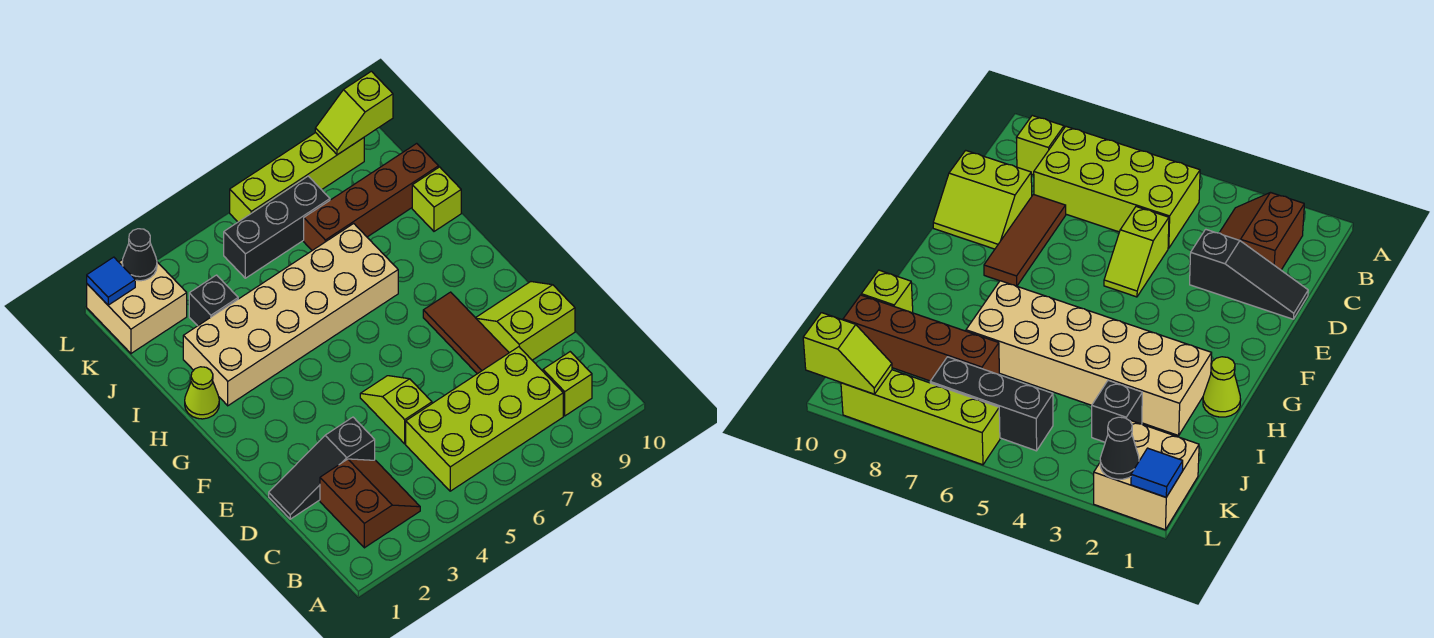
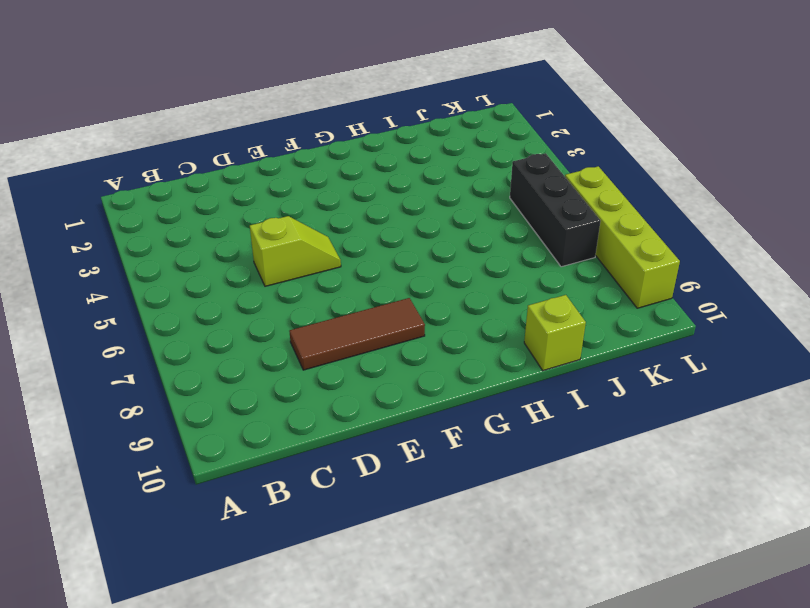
none -> brown slope B2:C3 level 1 top 2
none -> lime brick B5:C8 level 1
none -> lime brick B9 level 1

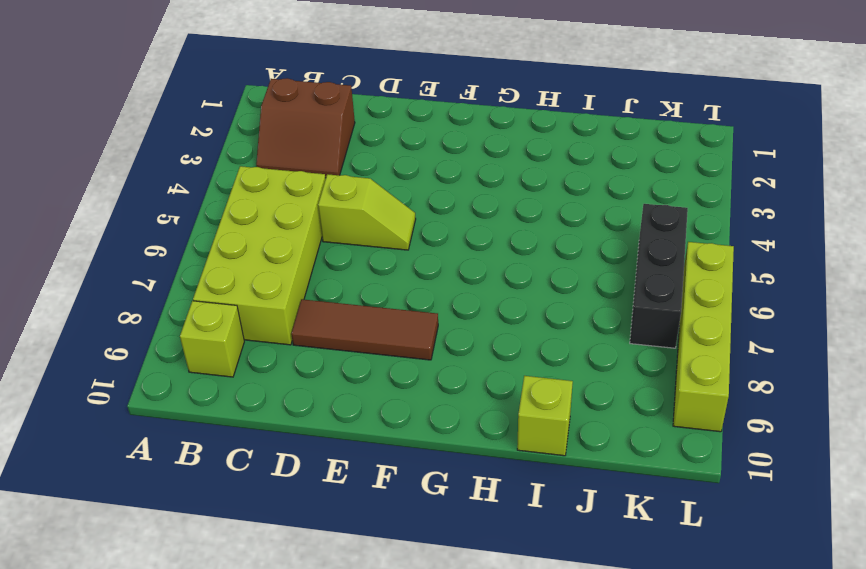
none -> black slope D1:D3 level 1 top 3
none -> lime slope D9:E10 level 1 top D
none -> lime cone H1 level 1

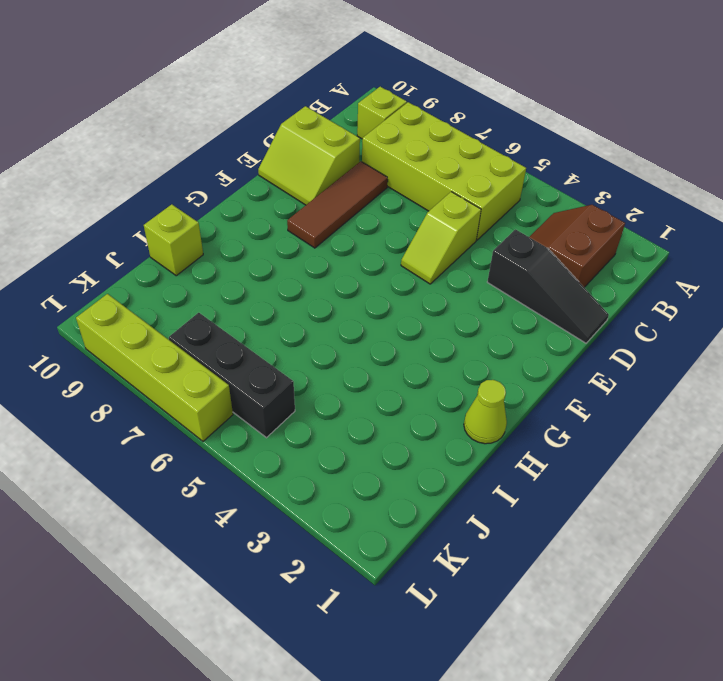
none -> tan brick H2:I7 level 1
none -> black brick J3 level 1
none -> brown brick J7:J10 level 1

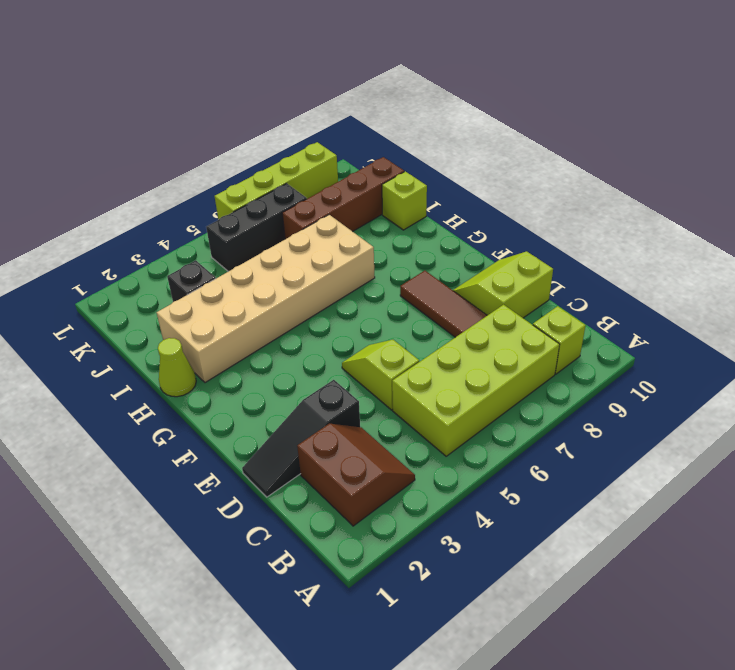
none -> tan brick K1:L2 level 1
none -> blue tile L1 level 2
none -> black cone L2 level 2

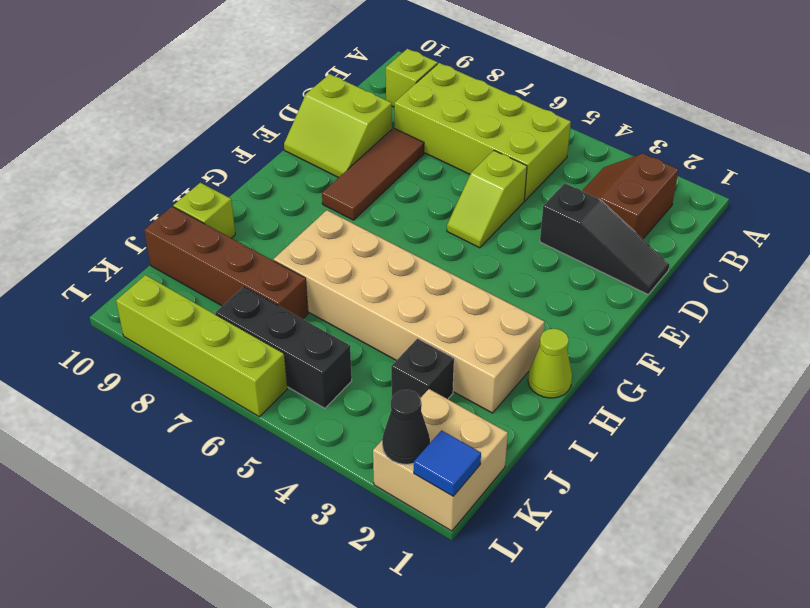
none -> lime slope L9:L10 level 2 top 10

